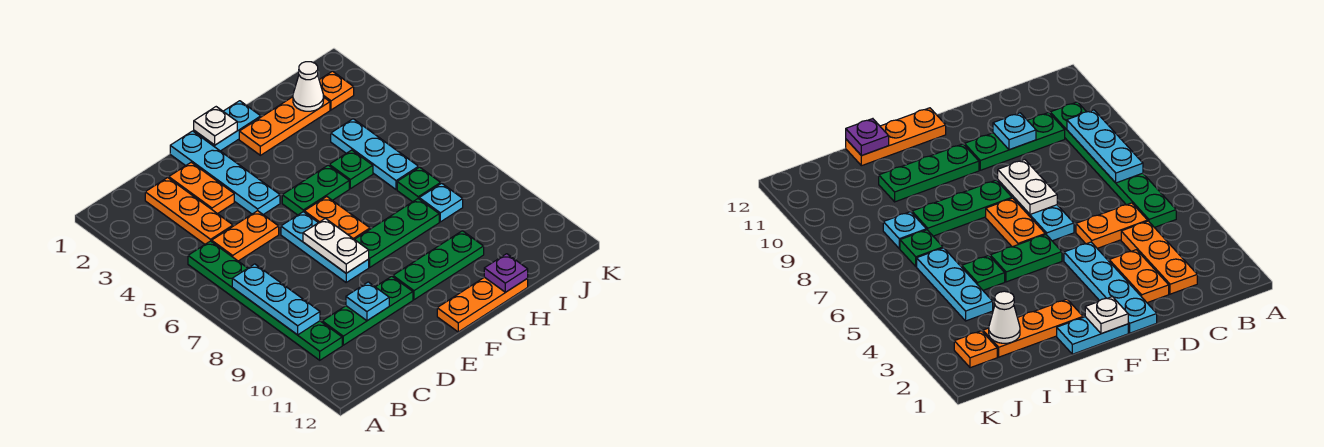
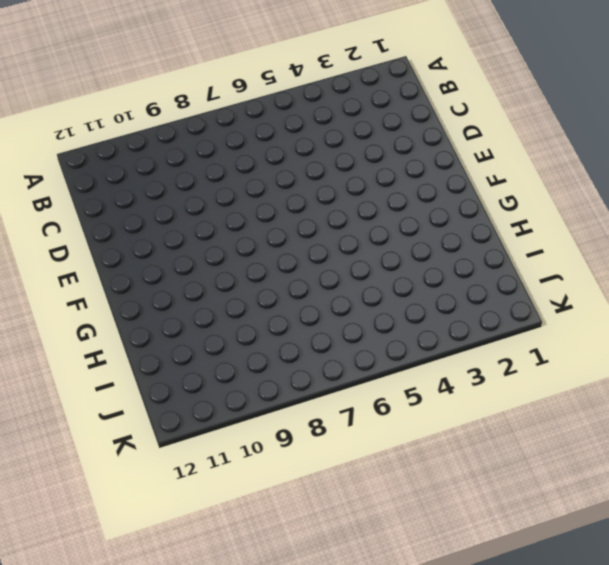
none -> green plate B5:B10 level 1
none -> orange plate C2:C4 level 1
none -> orange plate C5:D5 level 1

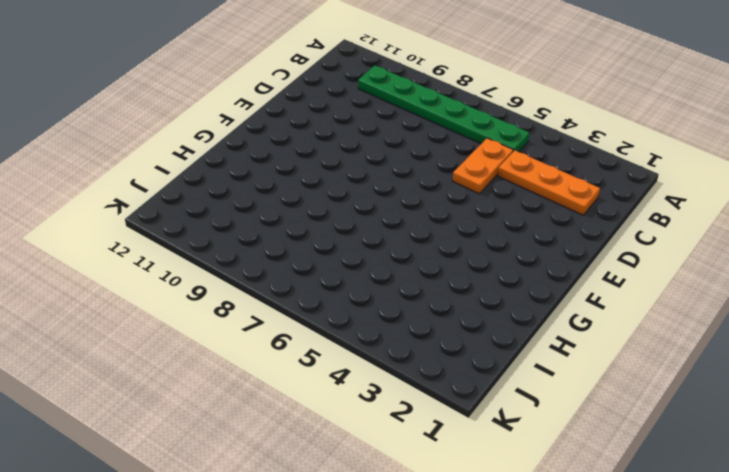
none -> green plate C10:E10 level 1
none -> orange plate D2:D3 level 1
none -> cyan plate E1:E4 level 1

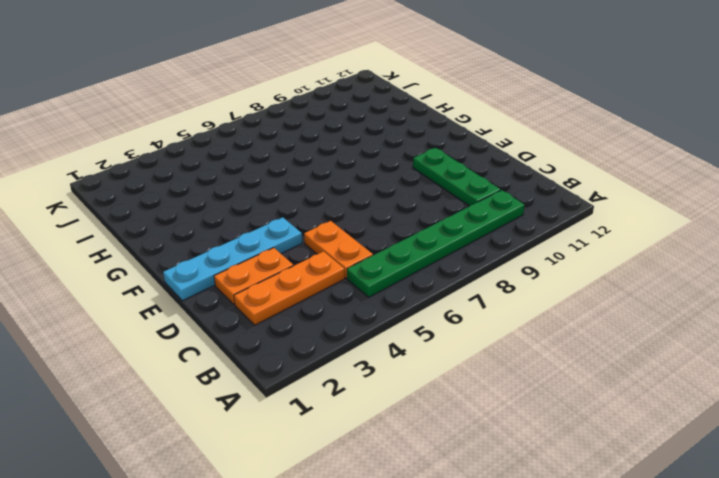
none -> cyan plate E6:E8 level 1
none -> cyan plate F1:G1 level 1
none -> green plate F5:G5 level 1

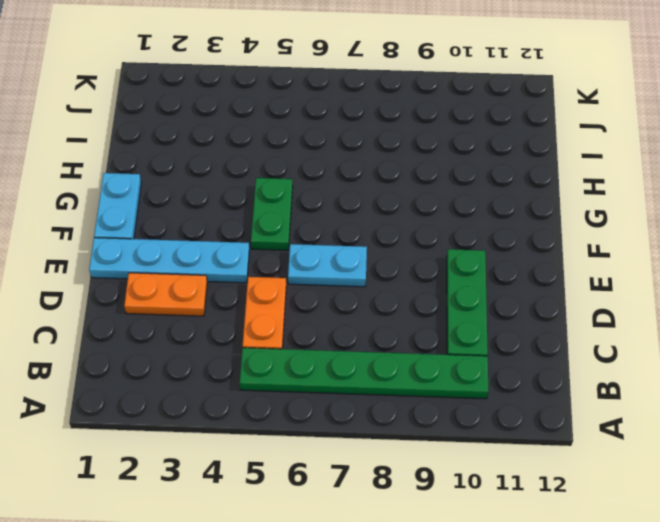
cyan plate E6:E7 level 1 -> cyan plate E6:E8 level 1
none -> orange plate C2:C4 level 1
none -> orange plate F6:F7 level 1
none -> green plate F8:H8 level 1

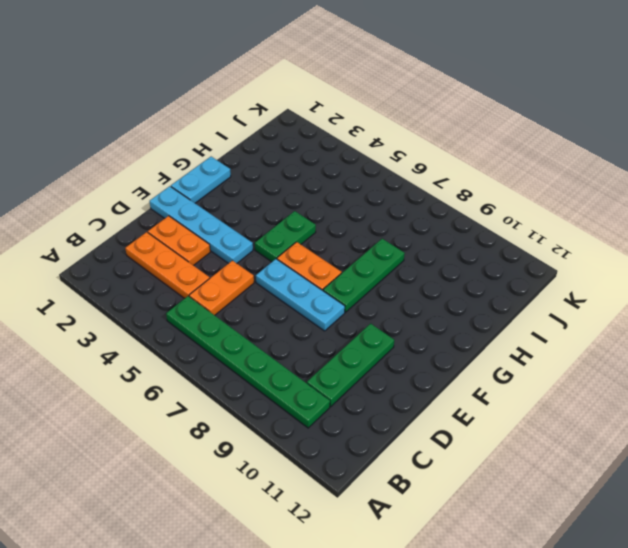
none -> green plate F10:H10 level 1
none -> orange plate F12:H12 level 1
none -> orange plate G2:I2 level 1

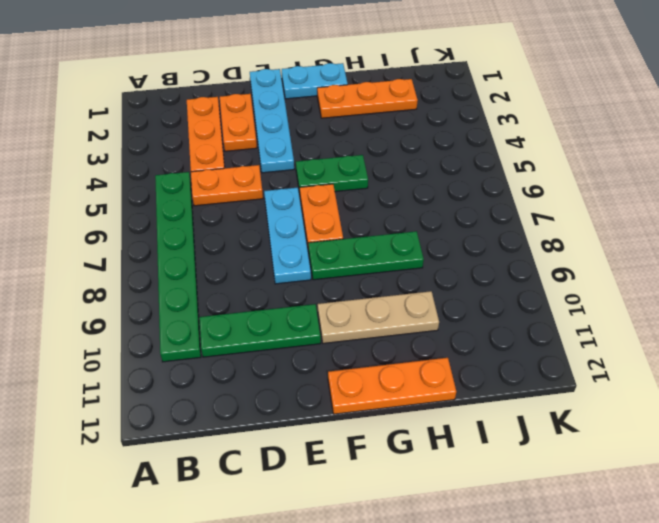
tan plate F10:H10 level 1 -> green plate F10:H10 level 1
none -> green plate H5 level 1
none -> cyan plate I4:I6 level 1
none -> green plate I7 level 1

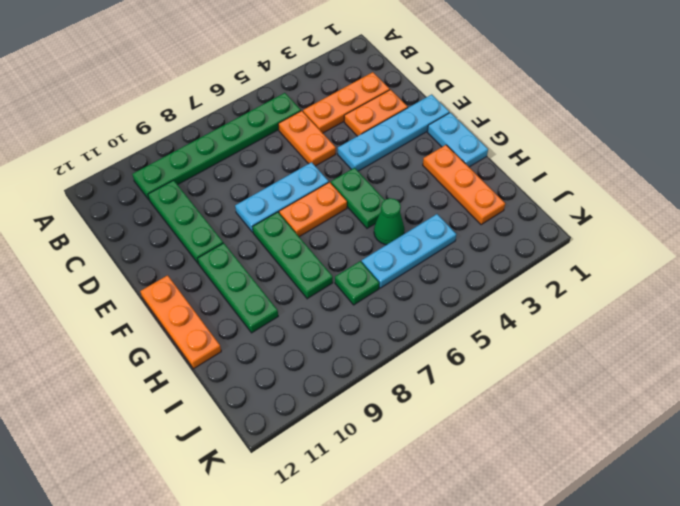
green cone H5 level 1 -> green plate H5 level 1
none -> cyan plate I8 level 1
none -> orange plate J2 level 1
none -> cyan plate B7:B9 level 2

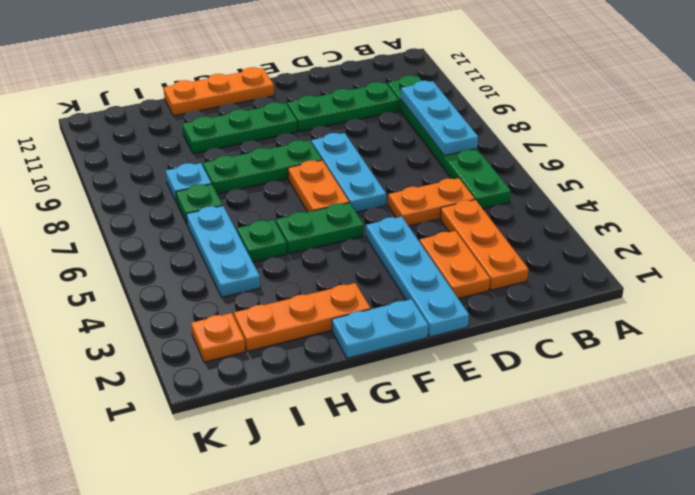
none -> cyan plate D10 level 2
none -> white plate E7:E8 level 2
none -> white plate F1 level 2

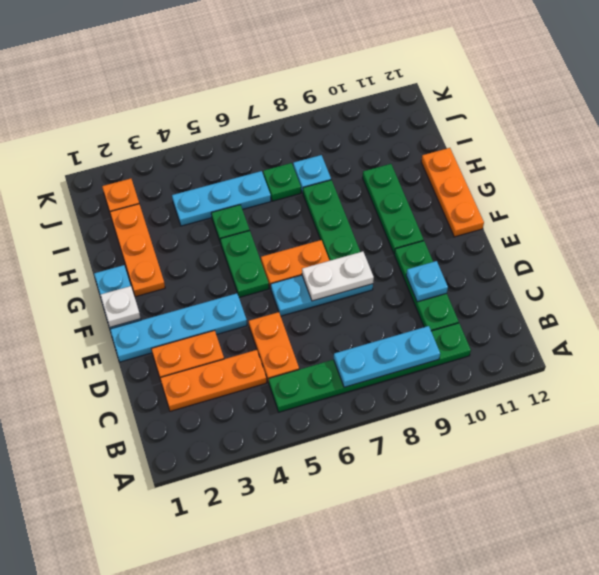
none -> purple plate H12 level 2
none -> white cone I2 level 2

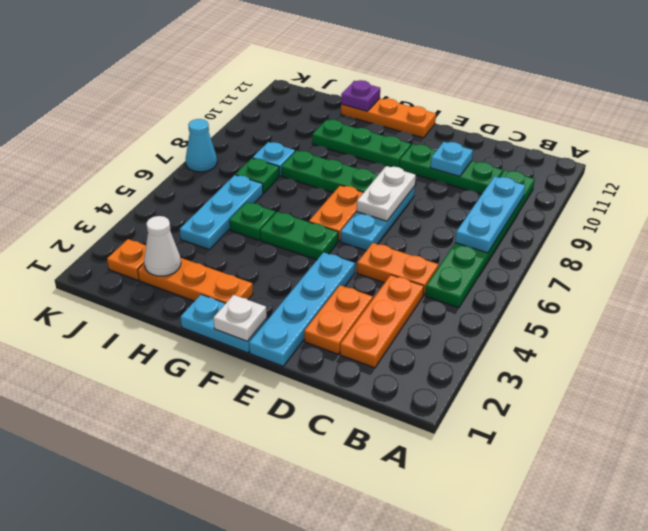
cyan cone K7 level 1 -> none

